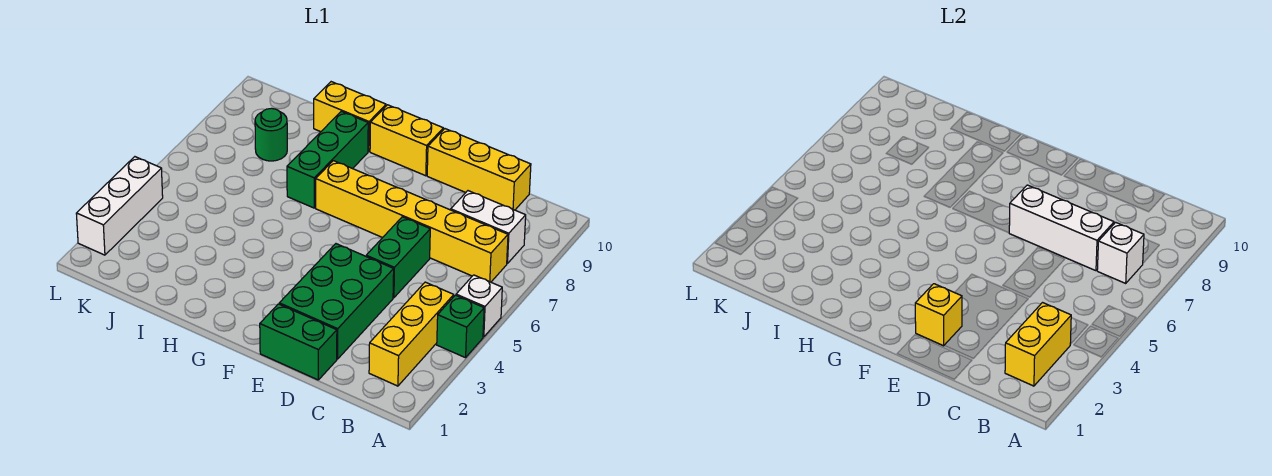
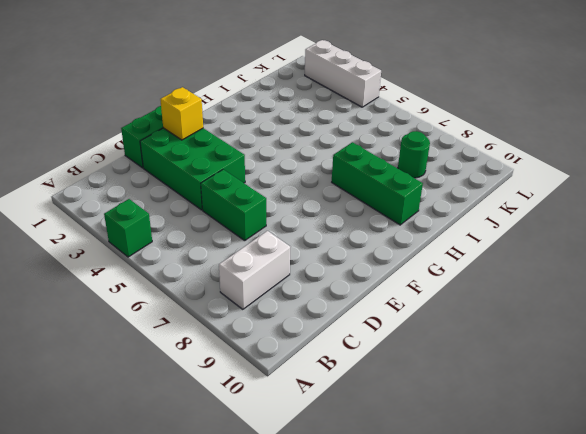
none -> white brick A5 level 1
none -> yellow brick B2:B4 level 1
none -> yellow brick B7:G7 level 1

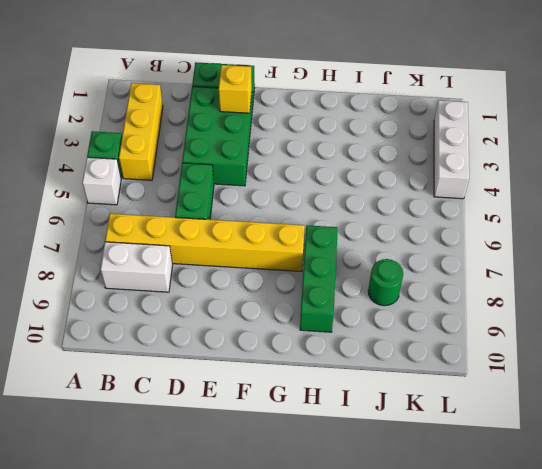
none -> yellow brick C10:E10 level 1
none -> yellow brick F10:G10 level 1
none -> yellow brick H10:I10 level 1

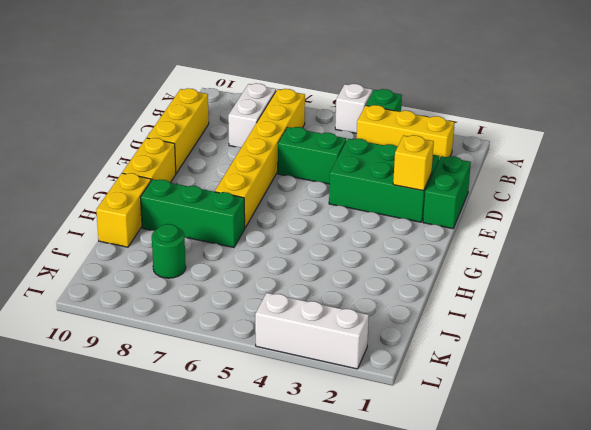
none -> yellow brick B2:B3 level 2
none -> white brick B7 level 2
none -> white brick C7:E7 level 2

